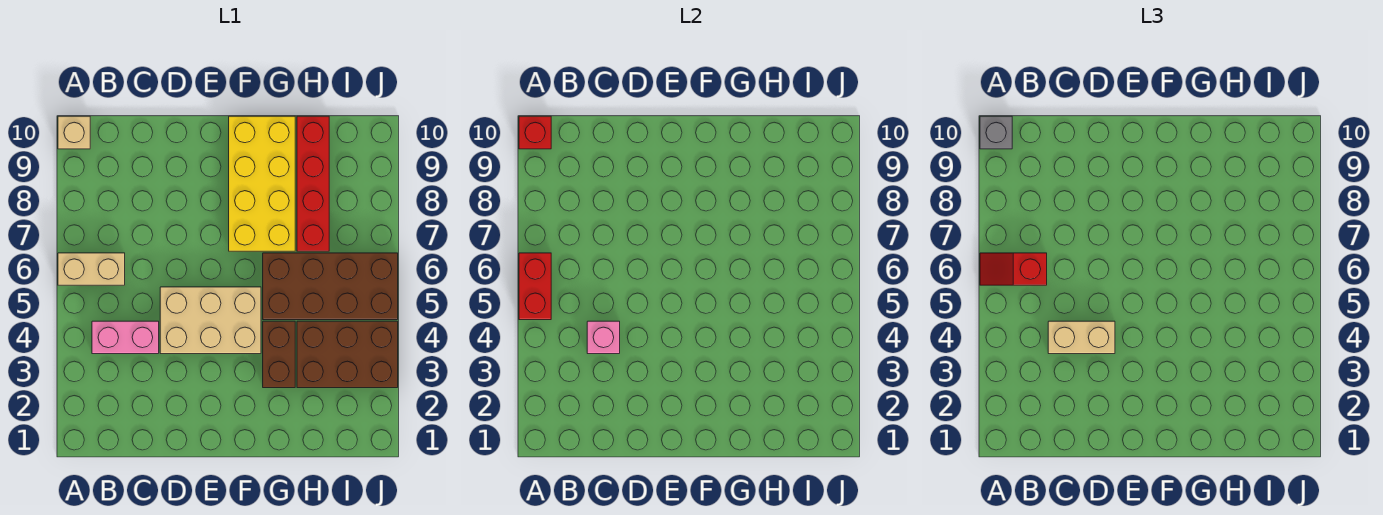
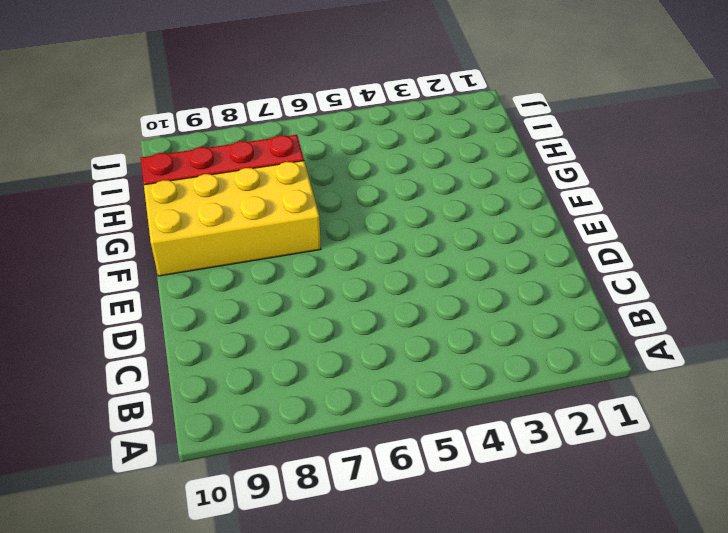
none -> tan brick A6:B6 level 1
none -> tan brick A10 level 1
none -> pink brick B4:C4 level 1

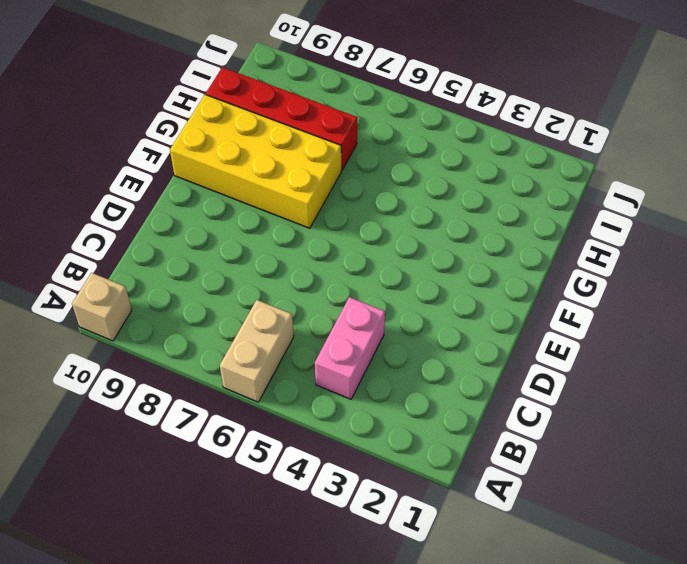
none -> tan brick D4:F5 level 1
none -> brown brick G3:G4 level 1
none -> brown brick G5:J6 level 1

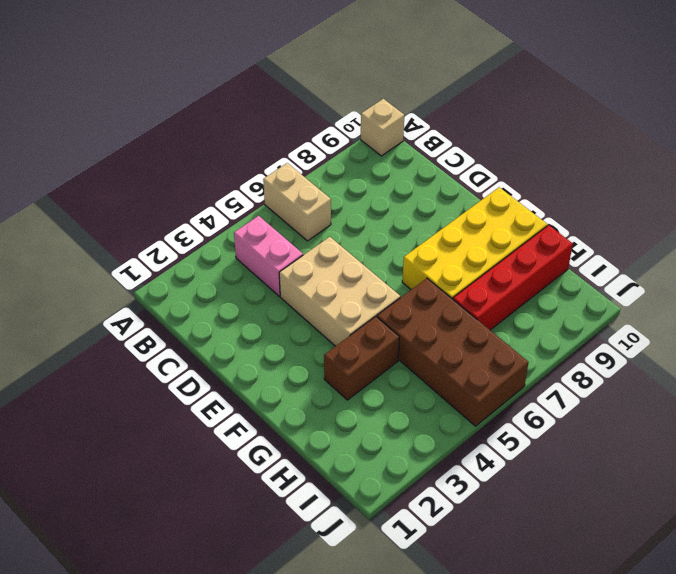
none -> brown brick H3:J4 level 1
none -> red brick A5:A6 level 2
none -> red brick A10 level 2

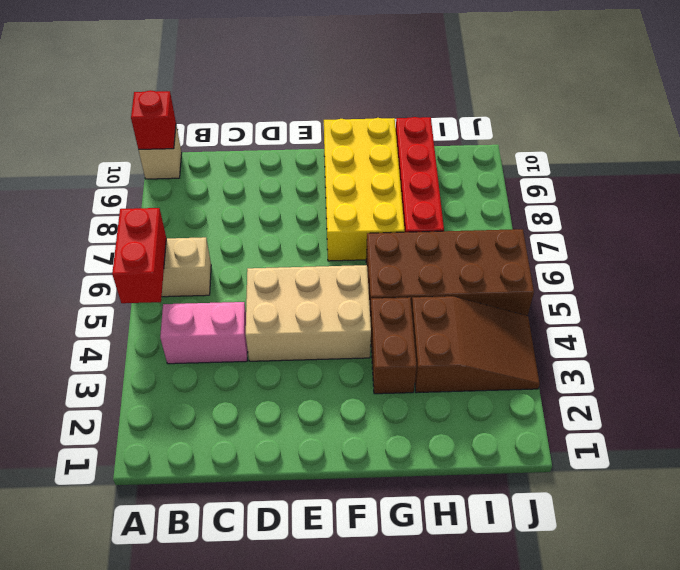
brown slope H3:J4 level 1 top H -> brown brick H3:J4 level 1
none -> pink brick C4 level 2
none -> red slope A6:B6 level 3 top B
none -> grey brick A10 level 3

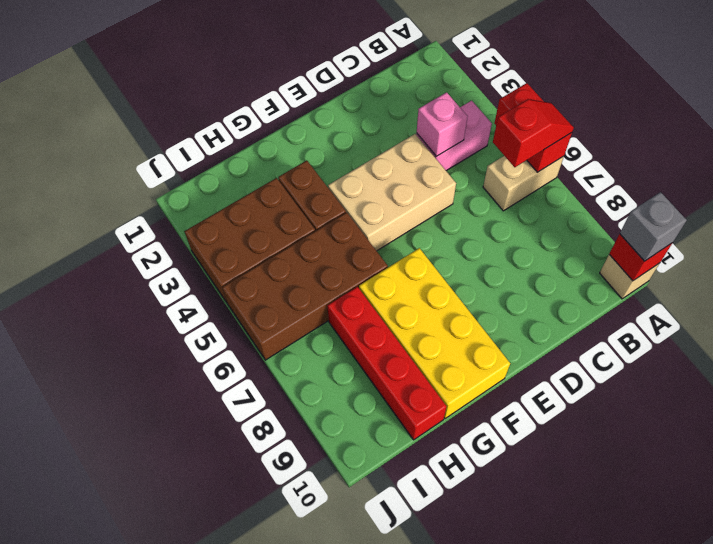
none -> tan brick C4:D4 level 3

